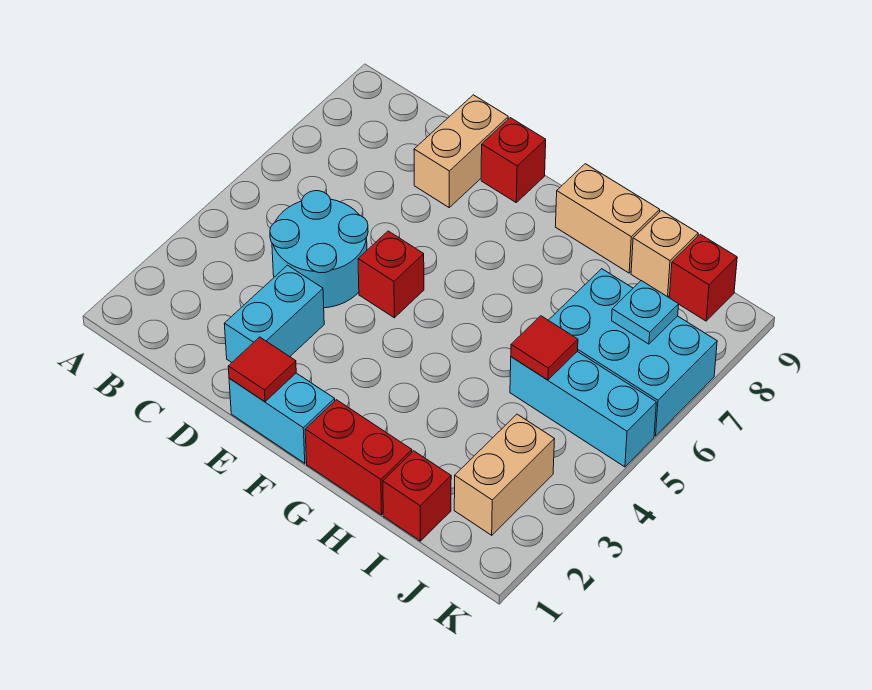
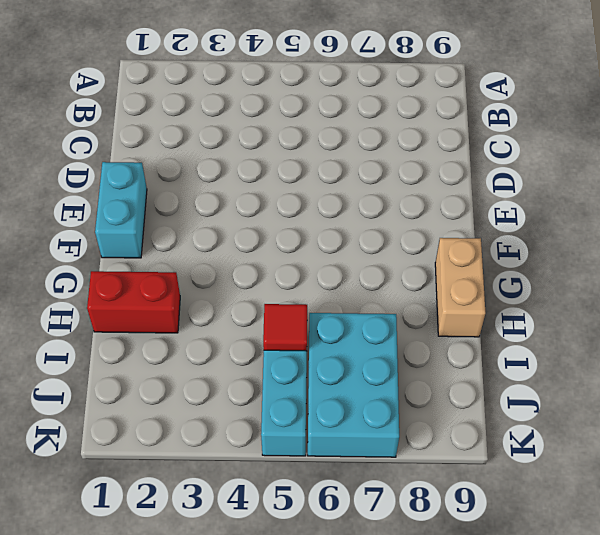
red brick H1:H2 level 1 -> red brick G1:H1 level 1
none -> cyan round brick C4:D5 level 1
none -> cyan brick D2:D3 level 1
none -> tan brick D8:D9 level 1

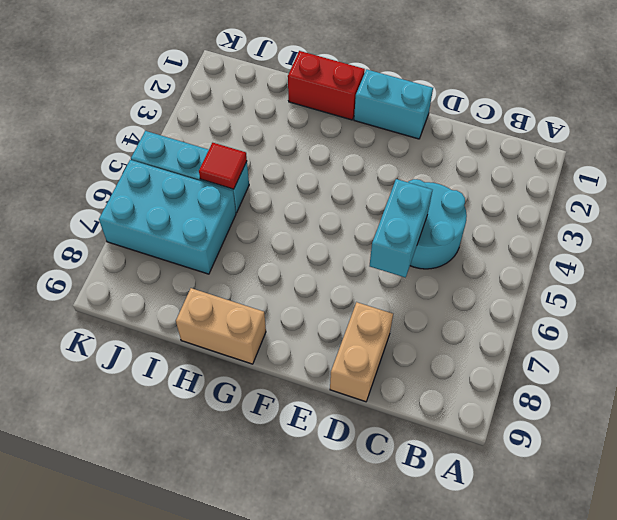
cyan brick D5:D6 level 2 -> cyan brick D2:D3 level 1
none -> red brick E5 level 1
none -> red brick E9 level 1
none -> red brick I1 level 1

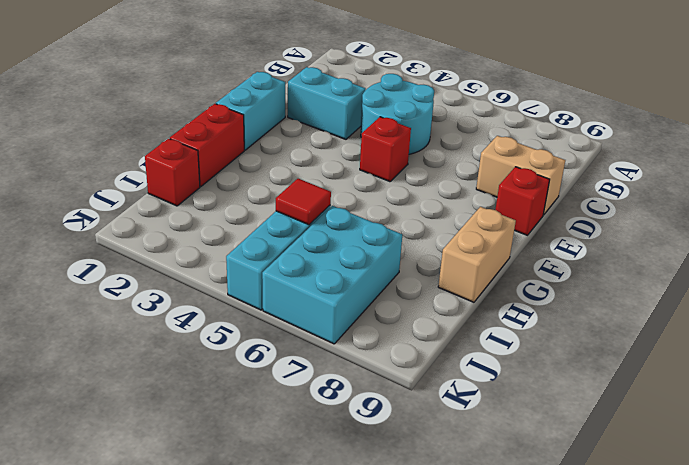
none -> tan brick I9 level 1
none -> tan brick J2:J3 level 1
none -> red brick J9 level 1

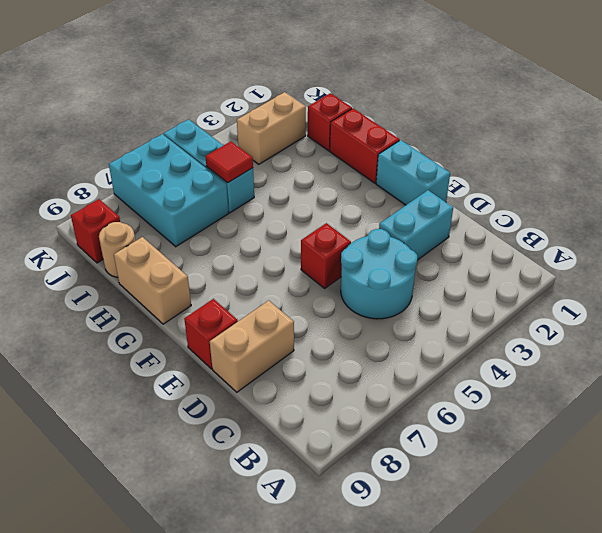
tan round brick I9 level 1 -> tan brick I9 level 1
none -> red tile E1 level 2
none -> cyan plate J7 level 2

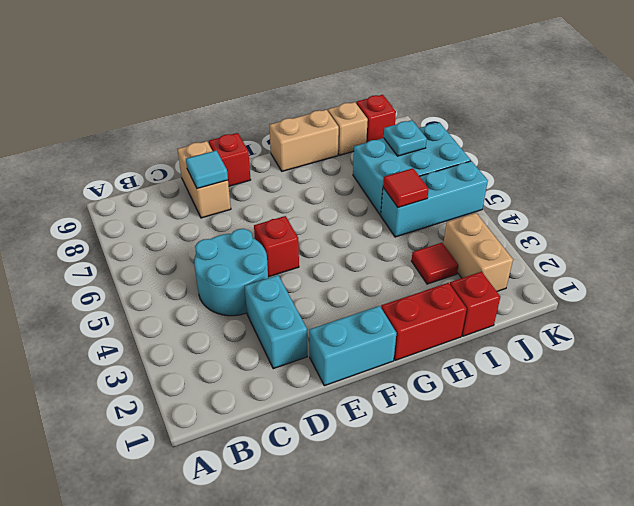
cyan tile D8 level 2 -> none
red tile I3 level 1 -> red tile E1 level 2

